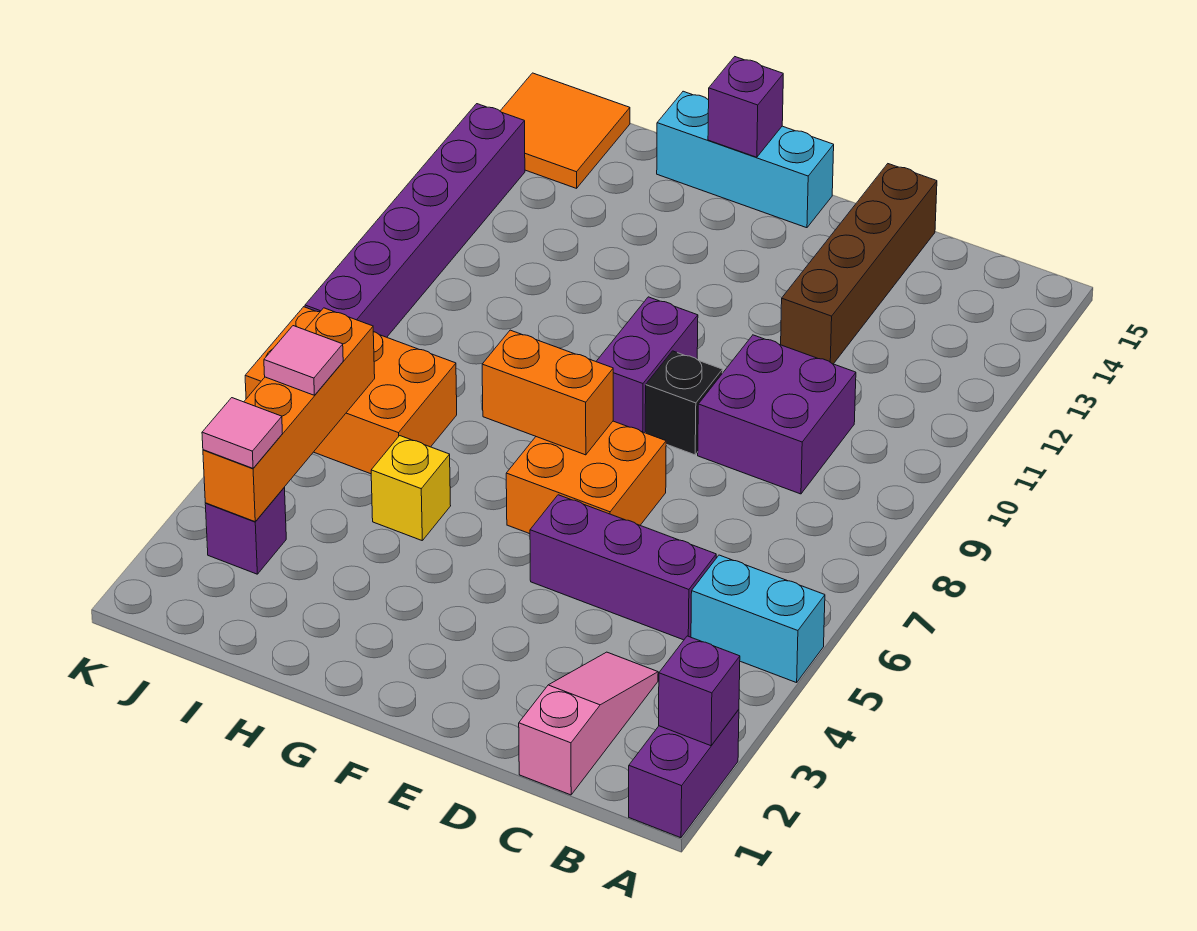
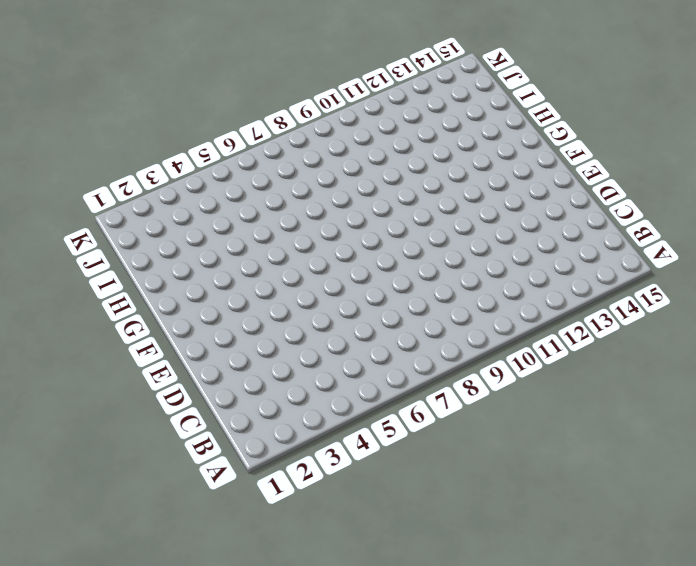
none -> purple brick A1:A2 level 1
none -> cyan brick A5:B5 level 1
none -> pink slope C1:C3 level 1 top 1

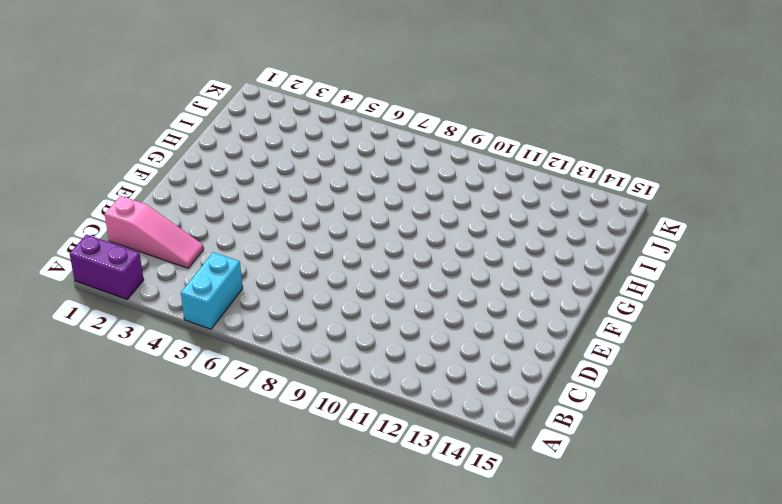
none -> purple brick C5:E5 level 1
none -> purple brick C9:D10 level 1
none -> brown brick D12:D15 level 1

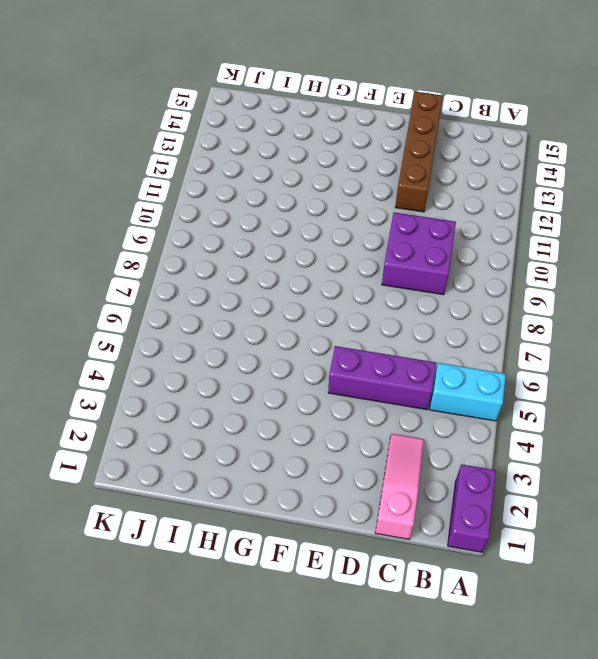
none -> orange brick E6:F7 level 1
none -> black brick E9 level 1
none -> purple brick F9:F10 level 1

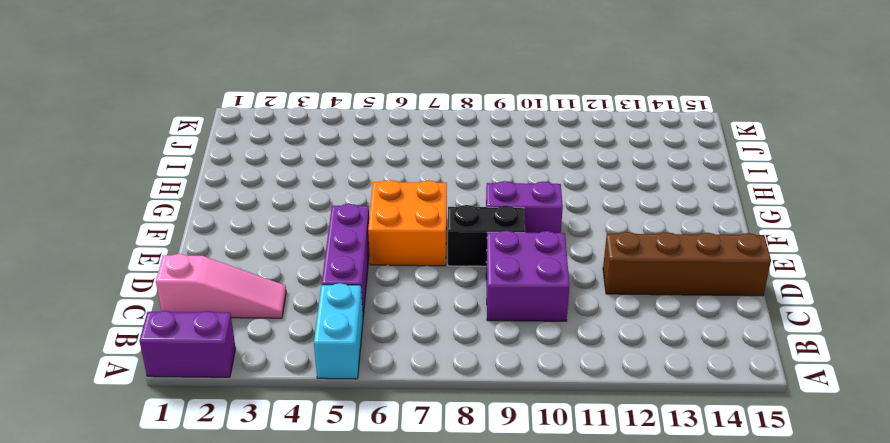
black brick E8:E9 level 1 -> black brick E9 level 1
none -> cyan brick F15:H15 level 1
none -> yellow brick H5 level 1
none -> orange brick I6:K7 level 1

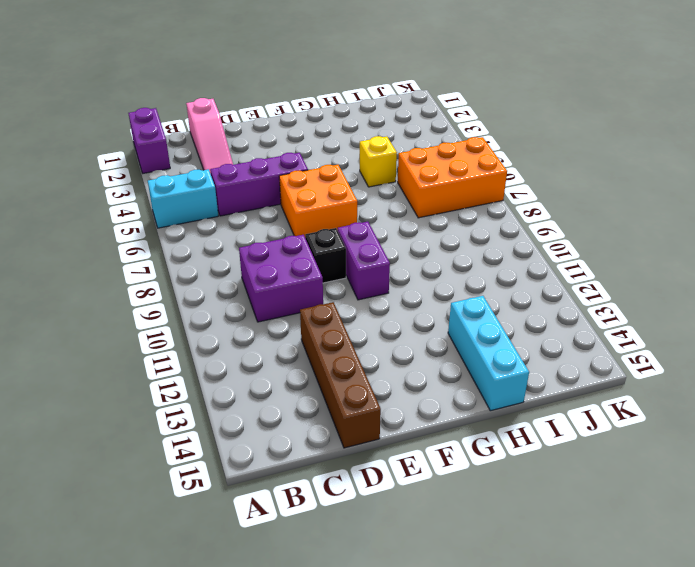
cyan brick H13:H15 level 1 -> cyan brick F15:H15 level 1
none -> purple brick J3 level 1
none -> orange tile J14:K15 level 1
none -> purple brick K8:K13 level 1

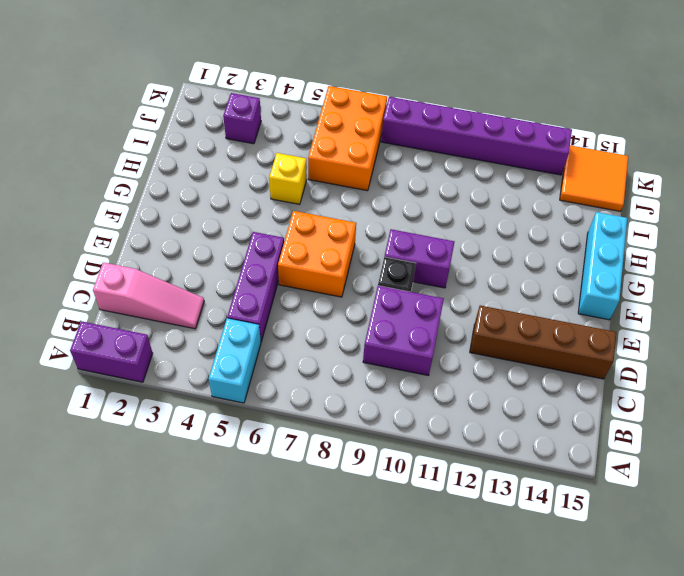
none -> purple brick A2 level 2
none -> orange brick F7:G7 level 2
none -> purple brick G15 level 2

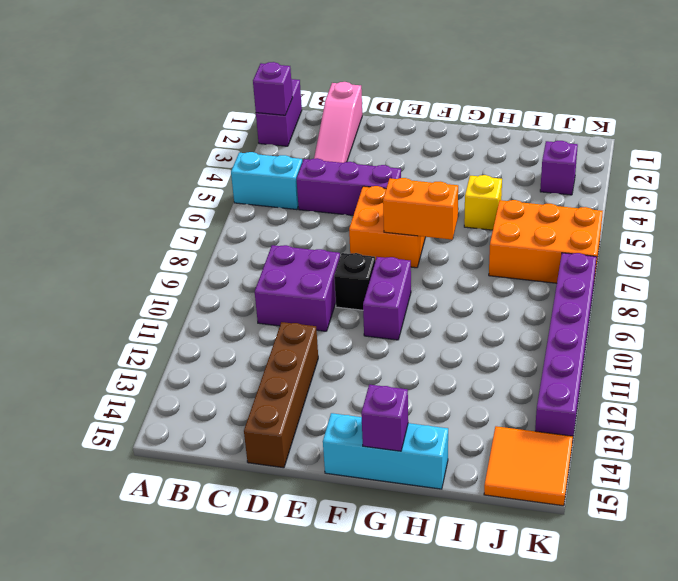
none -> orange brick J3:J6 level 2
none -> pink tile J3 level 3
none -> pink tile J5 level 3

